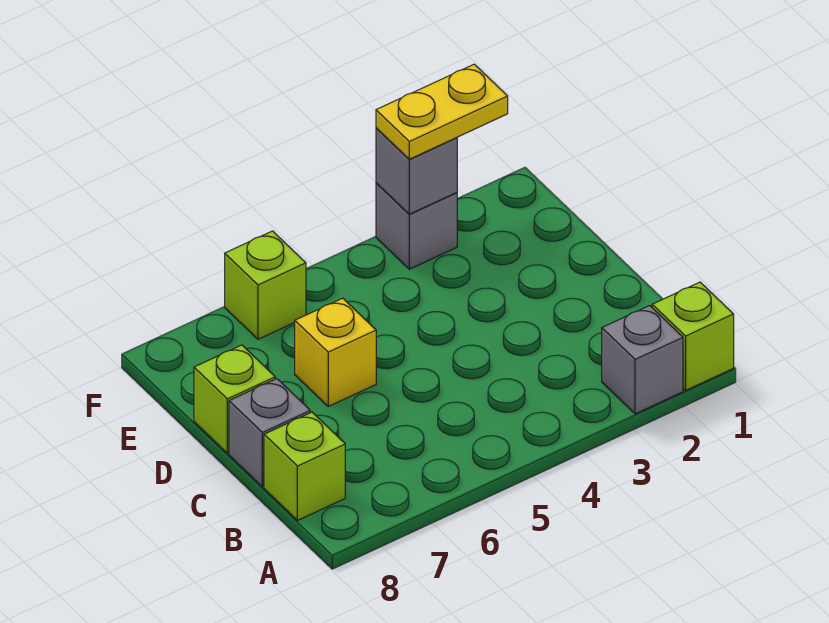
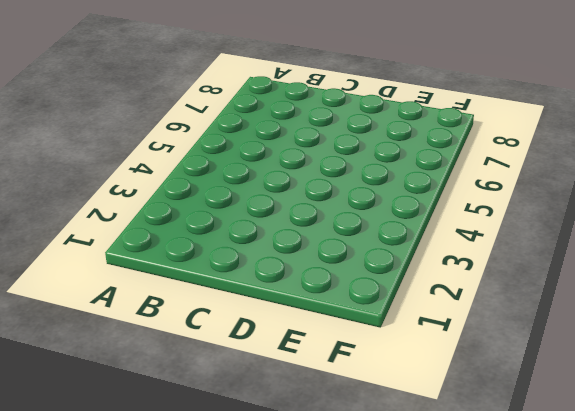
none -> lime brick A1 level 1
none -> grey brick A2 level 1

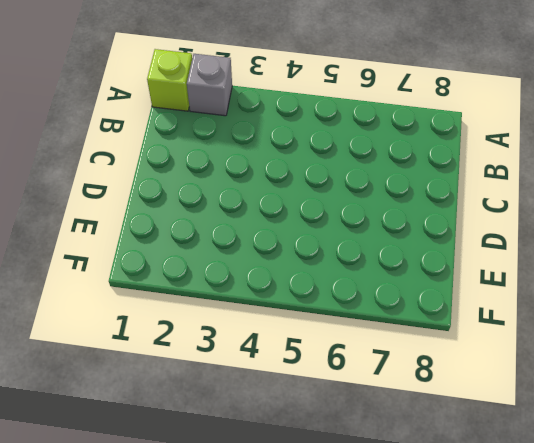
none -> lime brick B8 level 1
none -> grey brick C8 level 1

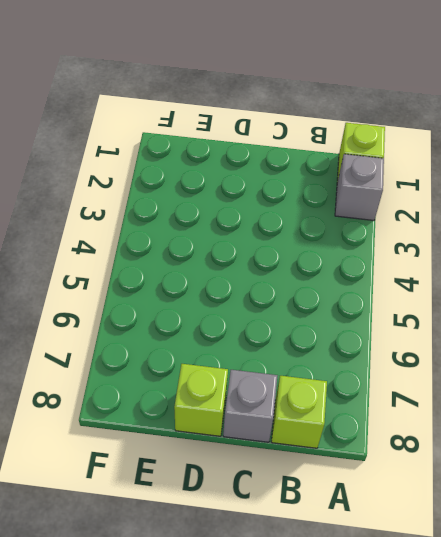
none -> yellow brick D6 level 1
none -> grey brick F3 level 1

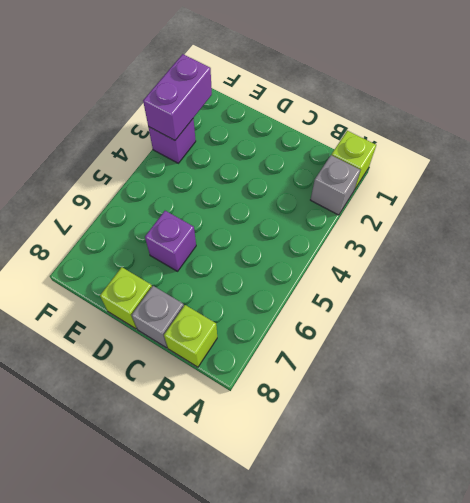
purple brick D6 level 1 -> yellow brick D6 level 1
purple brick F2:F3 level 2 -> grey brick F3 level 2
purple brick F3 level 1 -> grey brick F3 level 1
none -> lime brick F6 level 1
none -> yellow plate F2:F3 level 3

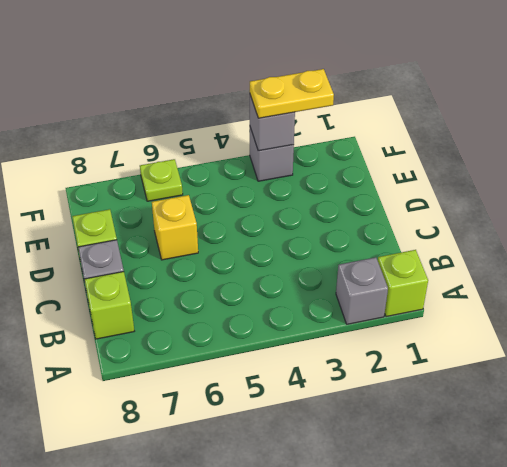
lime plate F6 level 1 -> lime brick F6 level 1

